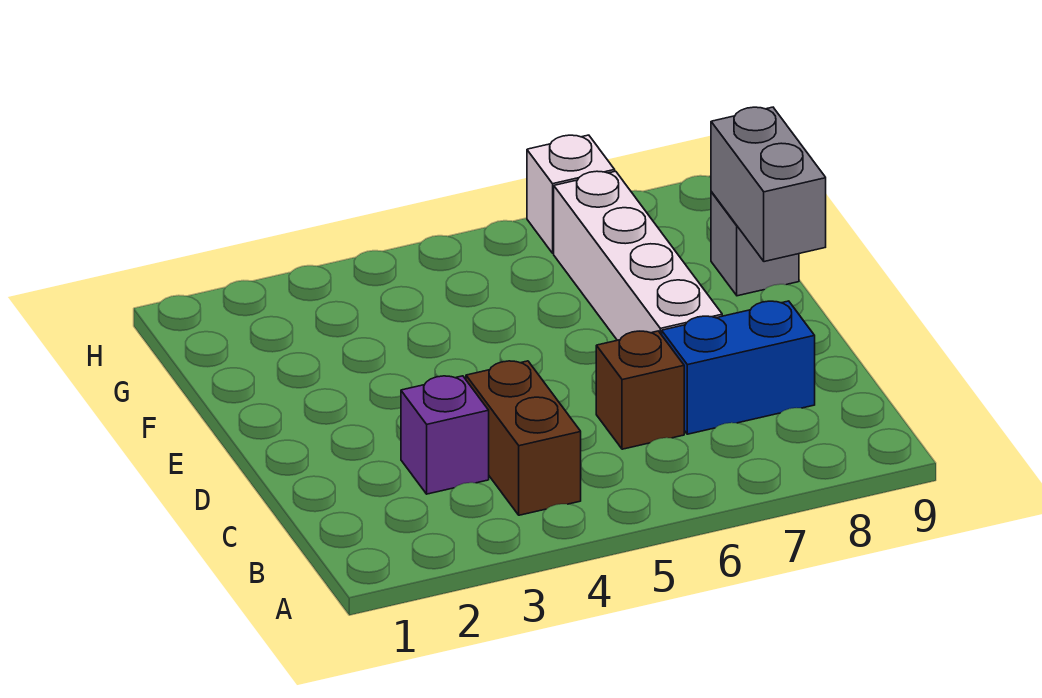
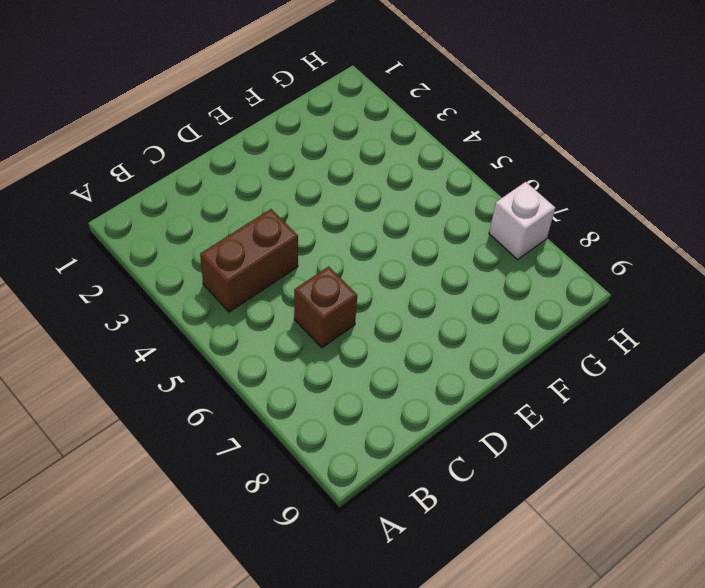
none -> purple brick C3 level 1
none -> blue brick C7:C8 level 1

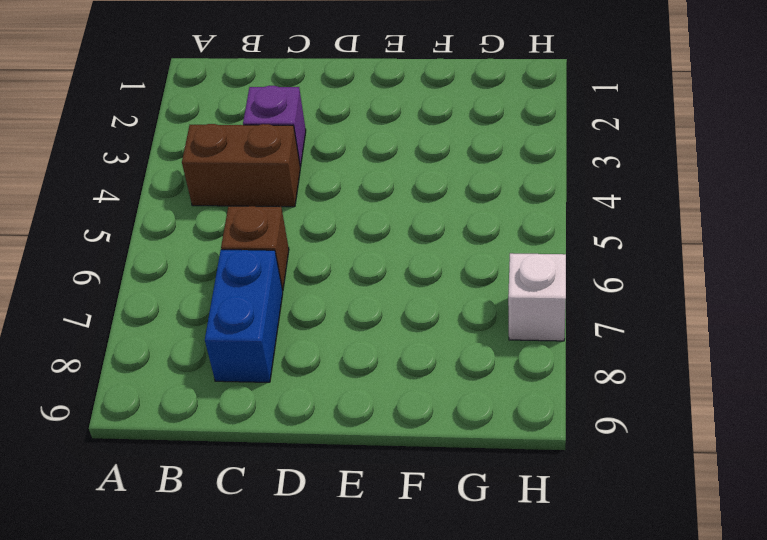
none -> white brick D7:G7 level 1
none -> grey brick F9 level 1

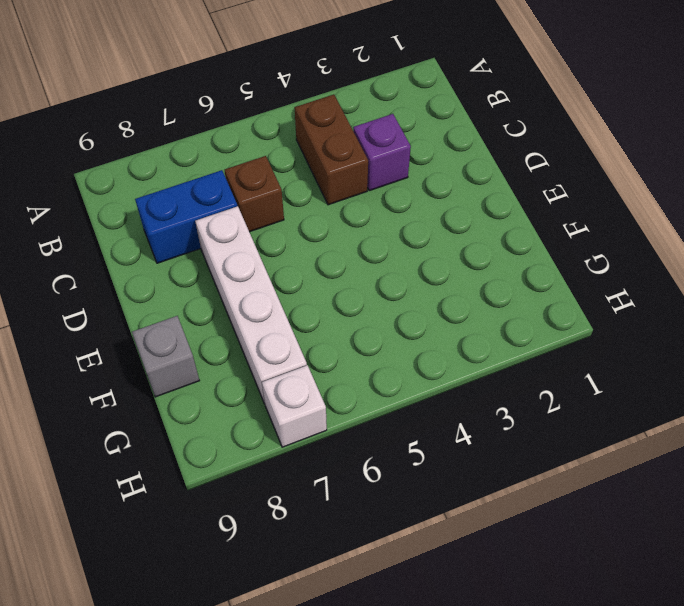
none -> grey brick E9:F9 level 2

